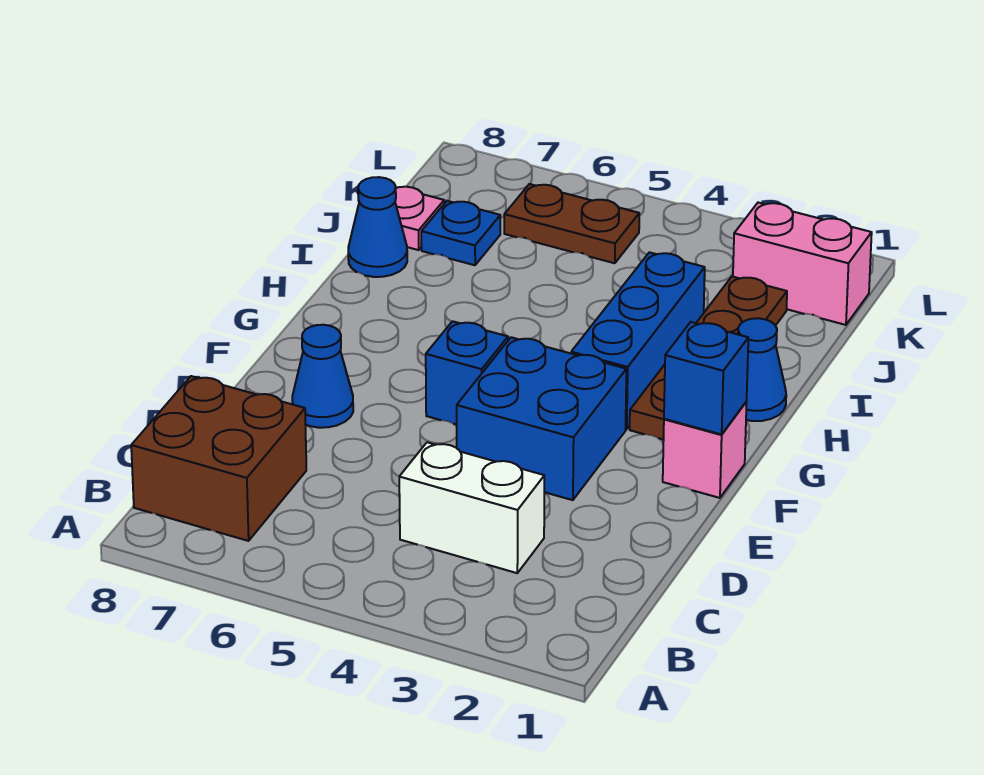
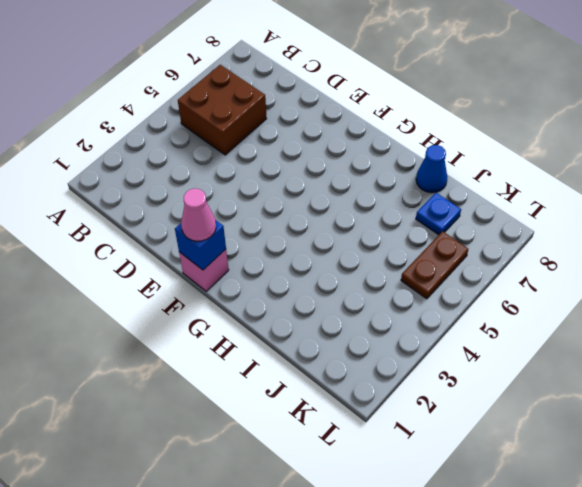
brown brick B5:C6 level 1 -> brown brick B7:C8 level 1
pink cone F1 level 3 -> none
none -> white brick C3:C4 level 1
none -> blue brick E3:F4 level 1
none -> blue cone E7 level 1

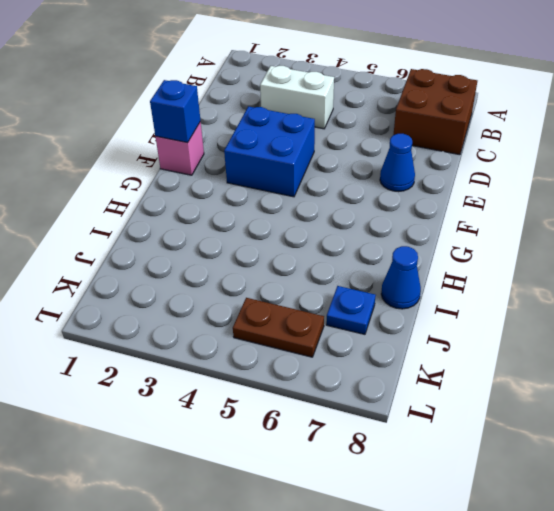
none -> blue brick F5 level 1
none -> brown plate G2:J2 level 1
none -> blue brick G3:I3 level 1

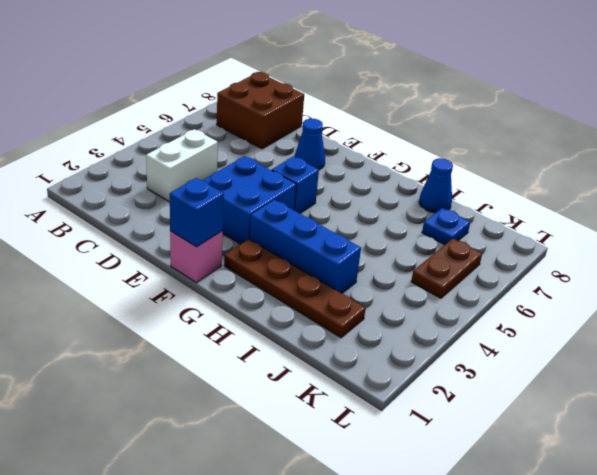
none -> blue cone H1 level 1
none -> pink plate J8 level 1
none -> pink brick K1:K2 level 1

